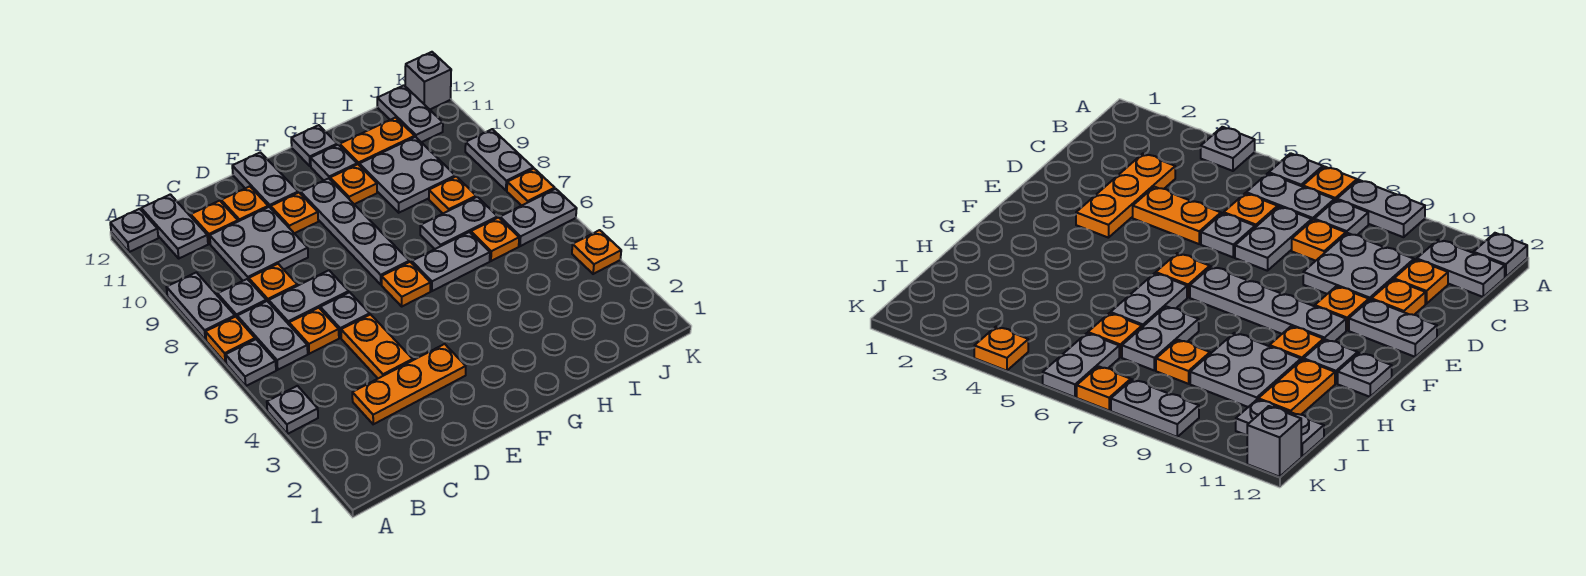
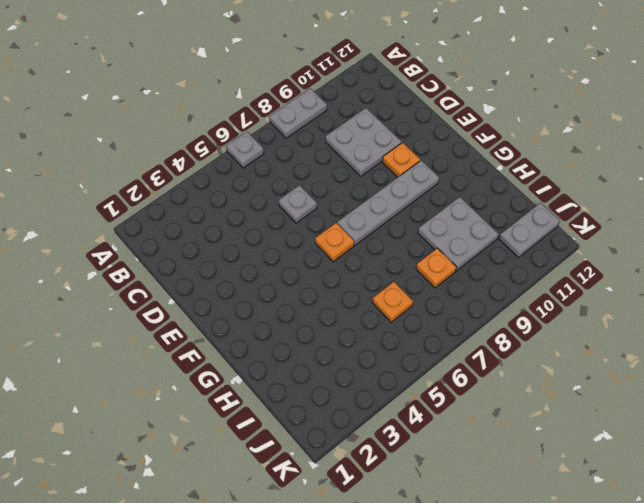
none -> grey plate A4 level 1
none -> orange plate A7 level 1
none -> grey plate A12 level 1
none -> grey plate B6:B7 level 1

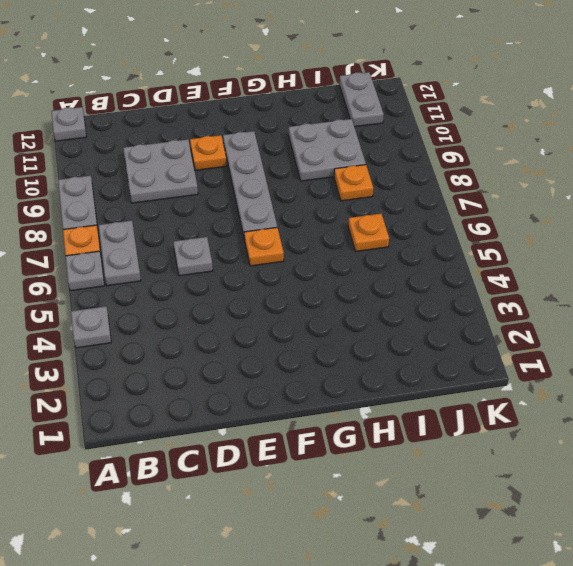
none -> grey plate B8 level 1
none -> grey plate B11:B12 level 1
none -> orange plate C3:E3 level 1
none -> orange plate C6 level 1

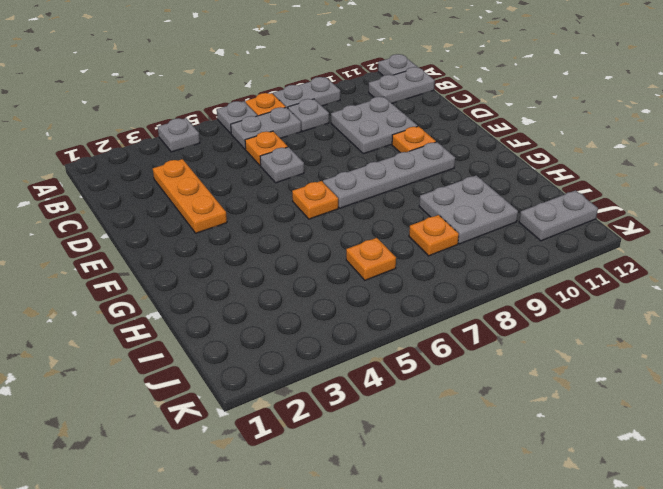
none -> grey plate C7:D7 level 1
none -> orange plate C8 level 1
none -> orange plate C11 level 1
none -> orange plate D4:D5 level 1

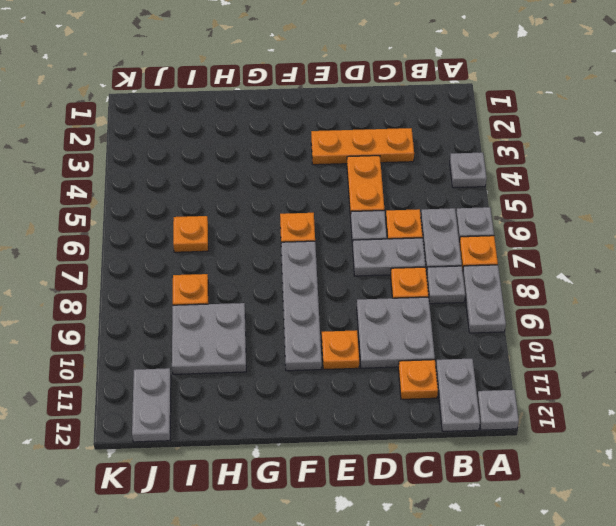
none -> orange plate D11 level 1
none -> grey plate E11:E12 level 1
none -> grey plate G6:H6 level 1
none -> orange plate G10 level 1

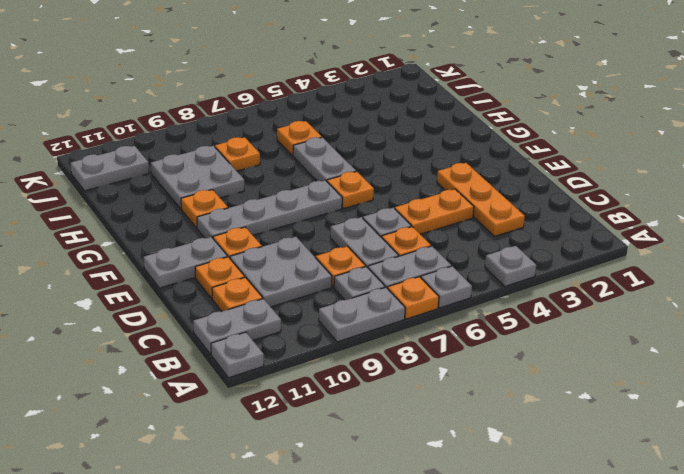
none -> grey plate G11 level 1
none -> grey plate G12 level 1
none -> grey plate H7:I7 level 1
none -> orange plate H11:I11 level 1

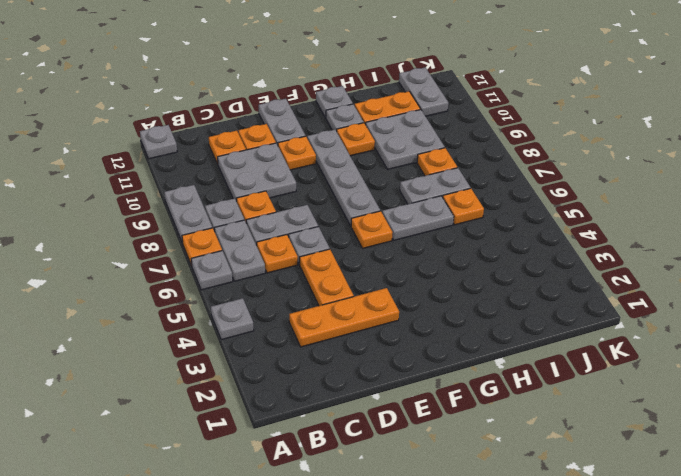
none -> grey plate B11:B12 level 1
none -> grey plate J6:K6 level 1
none -> orange plate K4 level 1
none -> orange plate K7 level 1

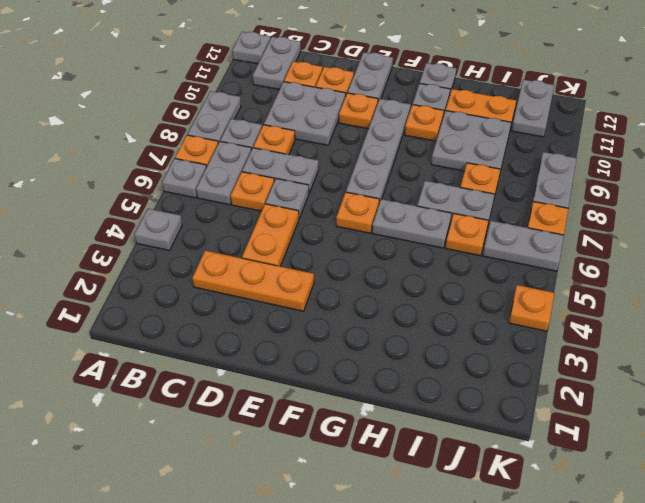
none -> grey brick K12 level 1

